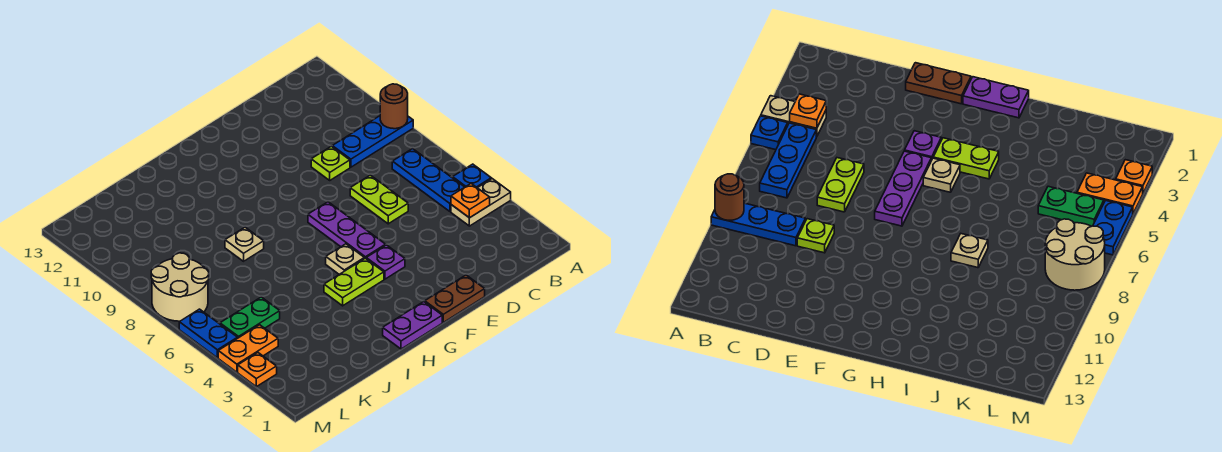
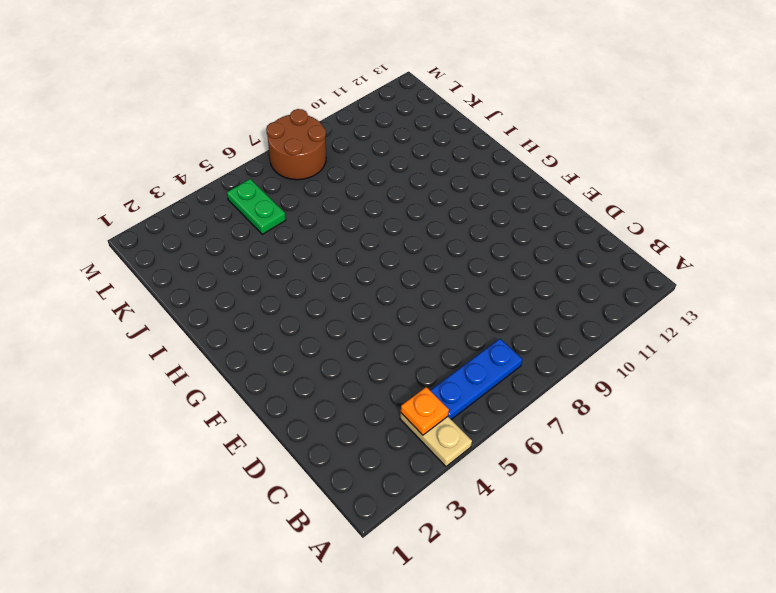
brown round brick L7:M8 level 1 -> tan round brick L7:M8 level 1
none -> blue plate A5 level 1
none -> blue plate A9:C9 level 1
none -> lime plate D6:D7 level 1

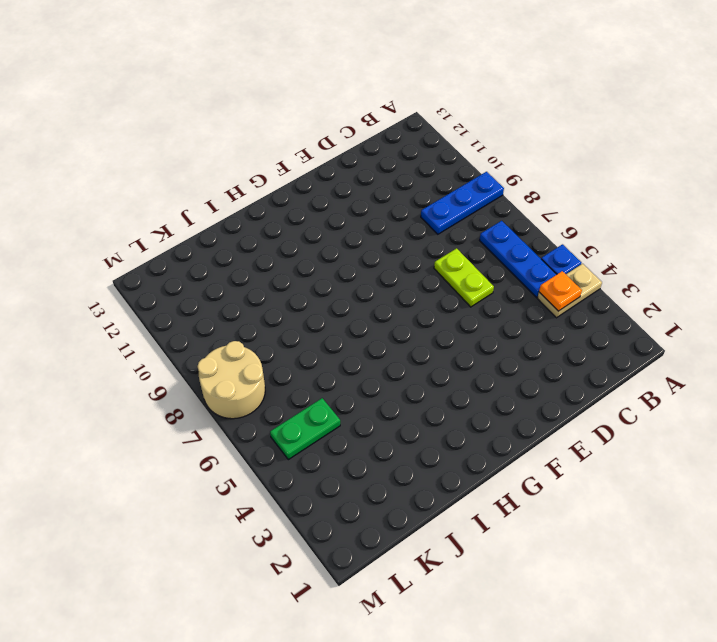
none -> lime plate D9 level 1
none -> brown plate E1:F1 level 1
none -> purple plate F4 level 1

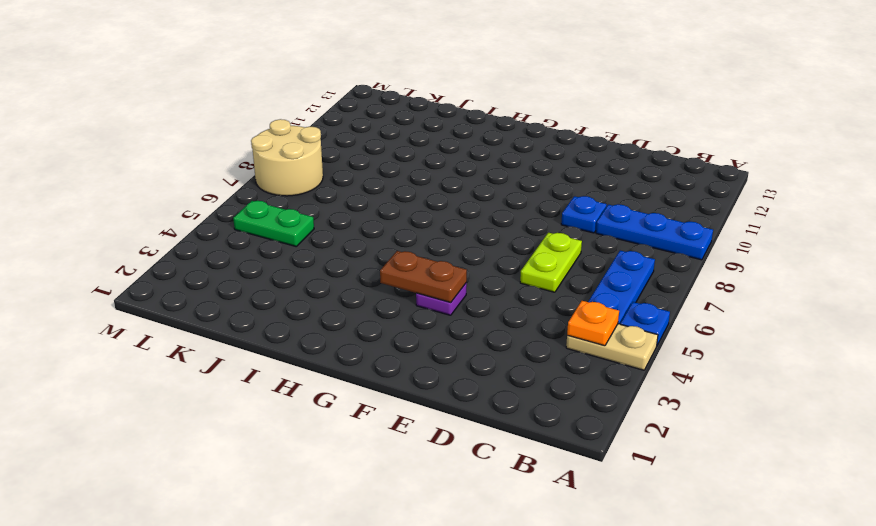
blue plate D9 level 1 -> lime plate D9 level 1
brown plate F4:G4 level 2 -> brown plate E1:F1 level 1
none -> purple plate F5:F7 level 1
none -> purple plate G1:H1 level 1
none -> lime plate G4:H4 level 1

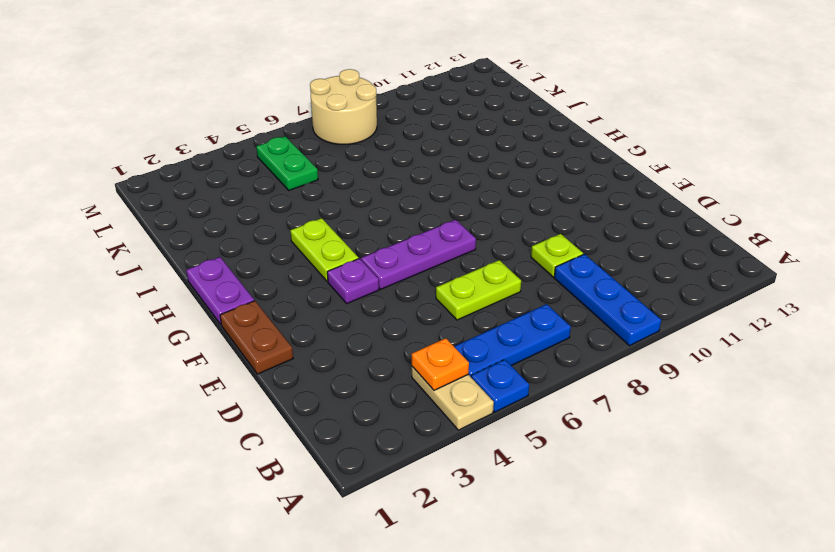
none -> tan plate G5 level 1
none -> tan plate I8 level 1
none -> orange plate L4:M4 level 1

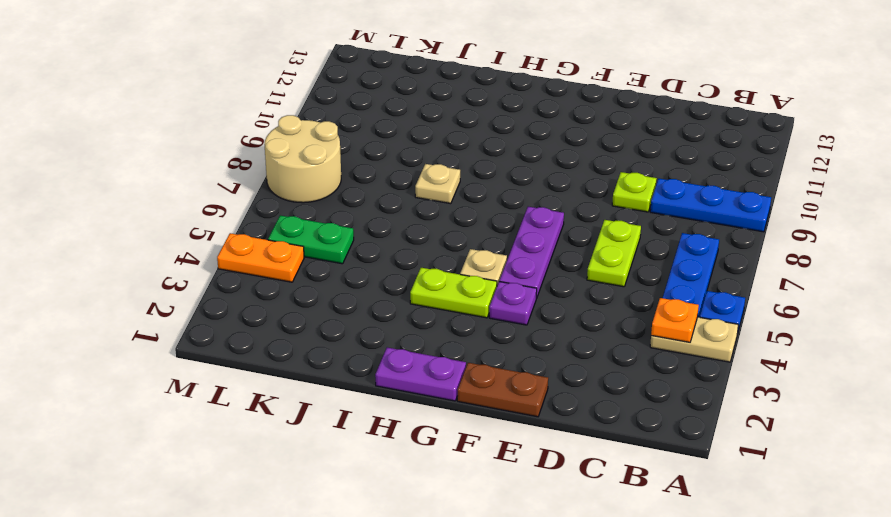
none -> orange plate M3 level 1
none -> blue plate M5:M6 level 1
none -> brown round brick A9 level 2

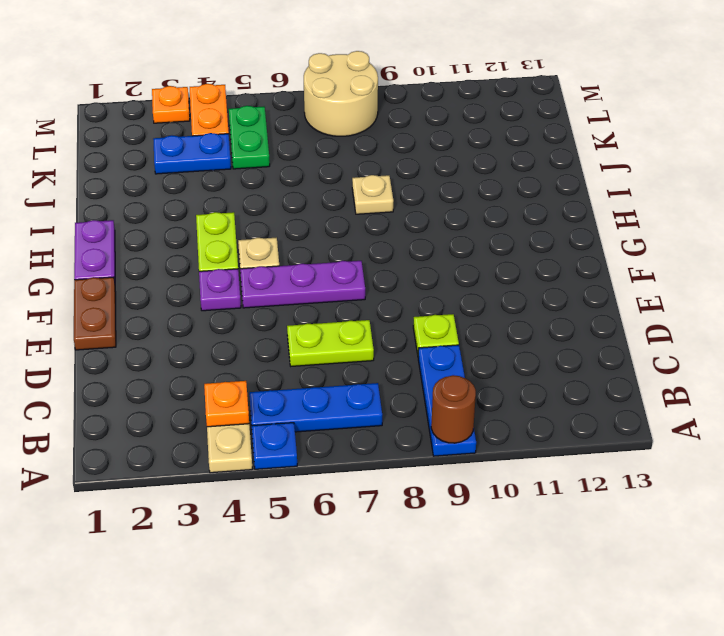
blue plate K3:K4 level 1 -> blue plate M5:M6 level 1

